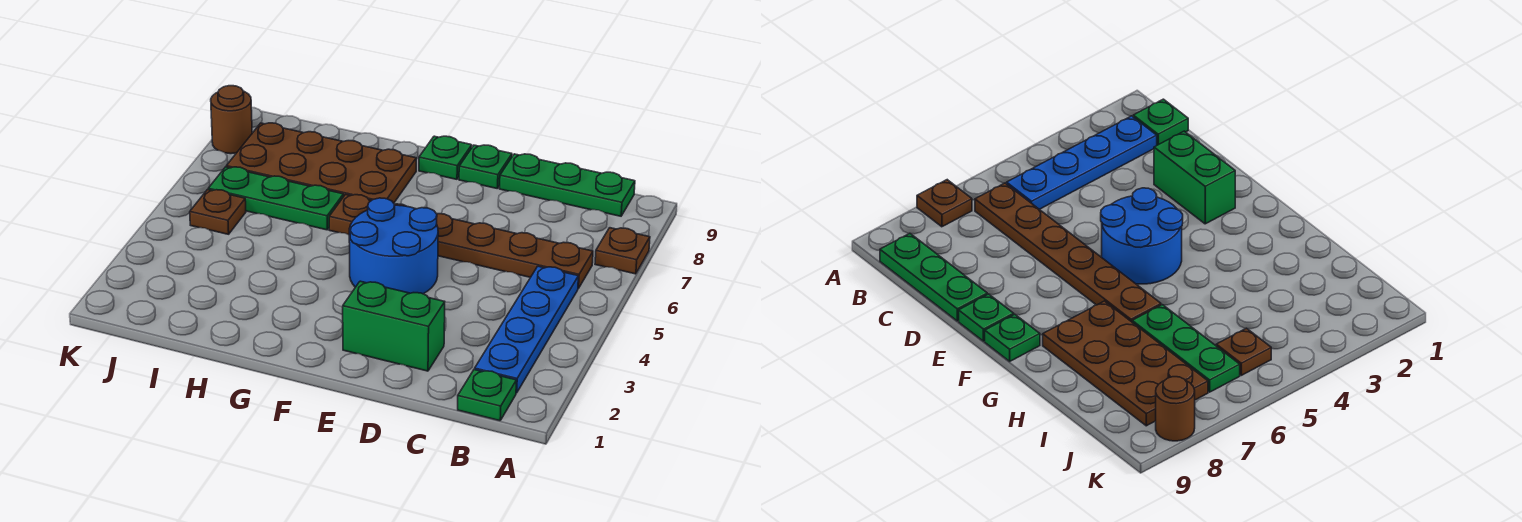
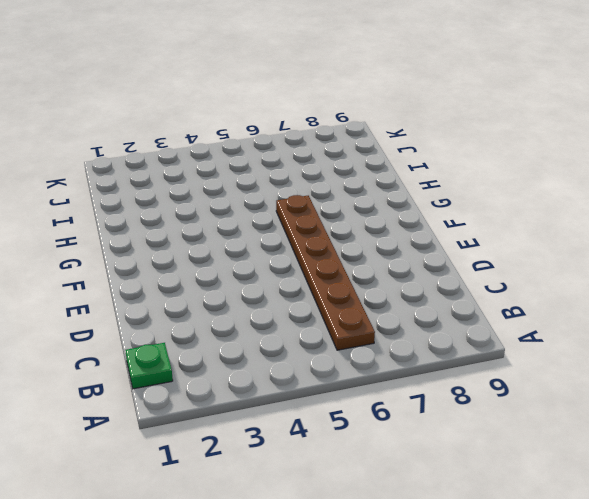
none -> brown plate A7 level 1
none -> blue plate B2:B5 level 1
none -> green plate B9:D9 level 1

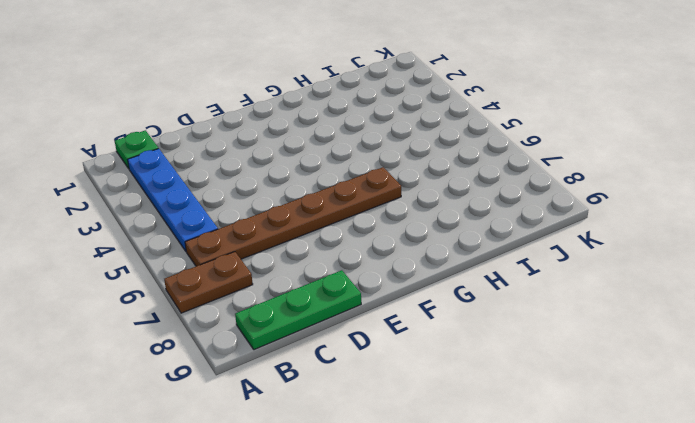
brown plate A7:B7 level 1 -> brown plate A7 level 1
none -> green brick D2:E2 level 1
none -> blue round brick E4:F5 level 1
none -> green plate E9 level 1

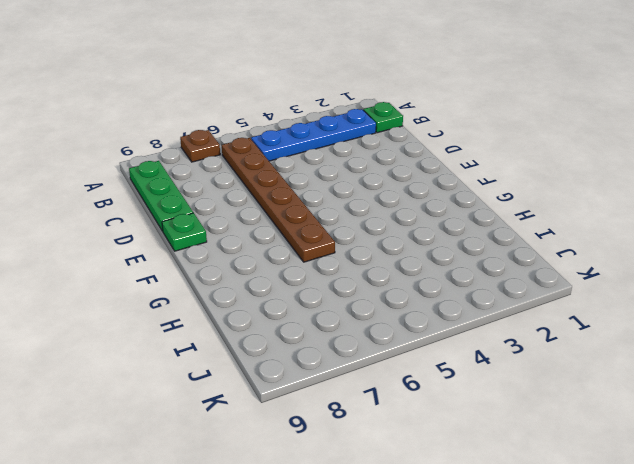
none -> green brick D2:E2 level 1
none -> blue round brick E4:F5 level 1
none -> green plate F9 level 1

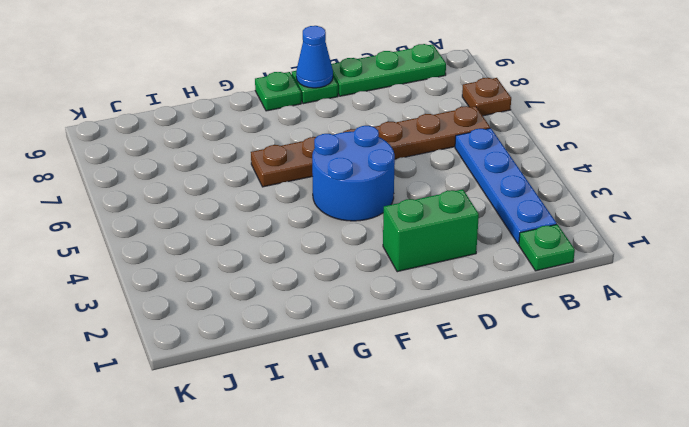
blue cone E9 level 2 -> none
none -> brown plate G7:J8 level 1
none -> green plate H6:J6 level 1
none -> brown plate J5 level 1

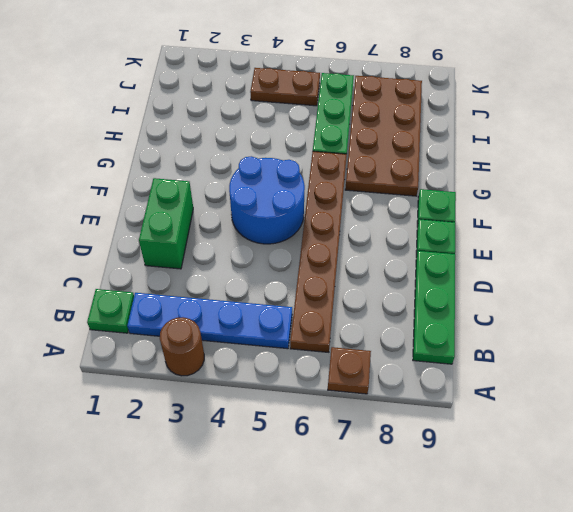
brown round brick A3 level 1 -> brown round brick K8 level 1
brown plate J4:J5 level 1 -> brown plate J5 level 1

